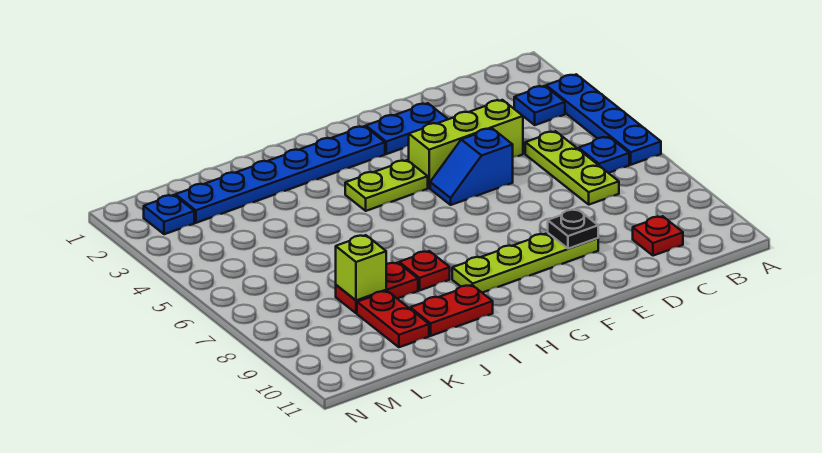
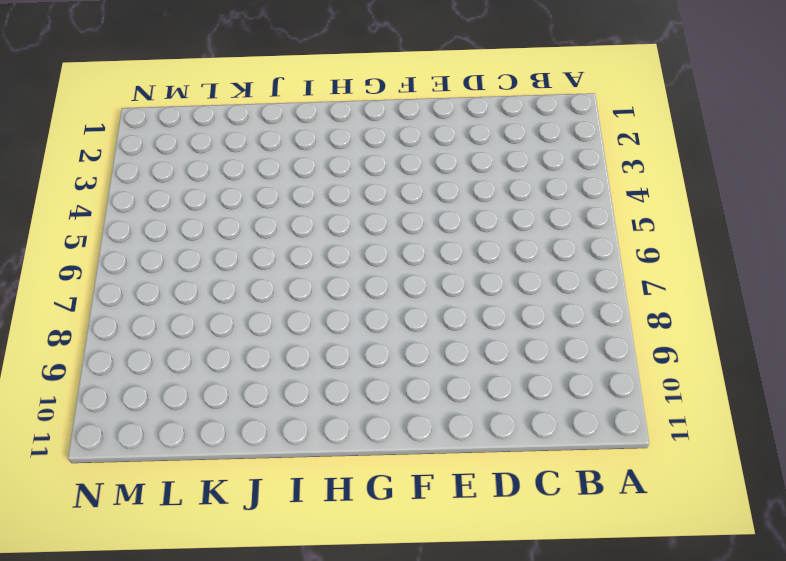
none -> blue plate A3:A6 level 1
none -> blue plate B3 level 1
none -> blue plate B6 level 1

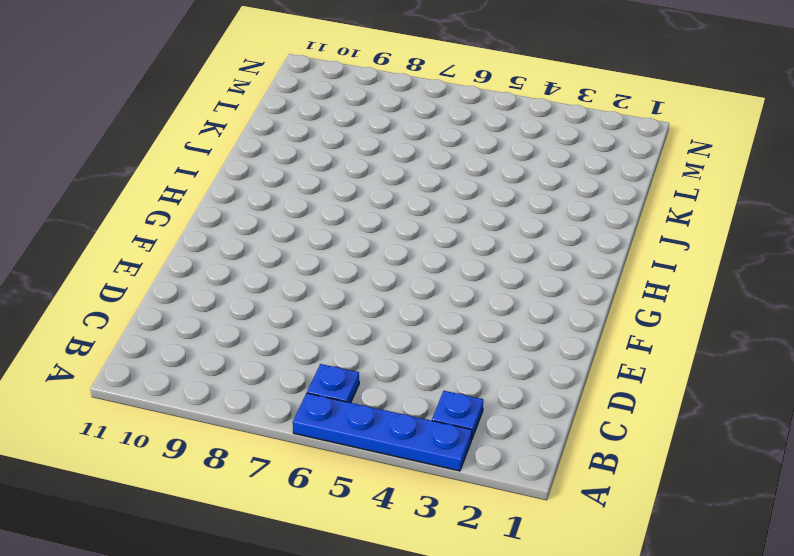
none -> lime plate C5:C7 level 1
none -> red plate C10 level 1
none -> lime brick D4:F4 level 1

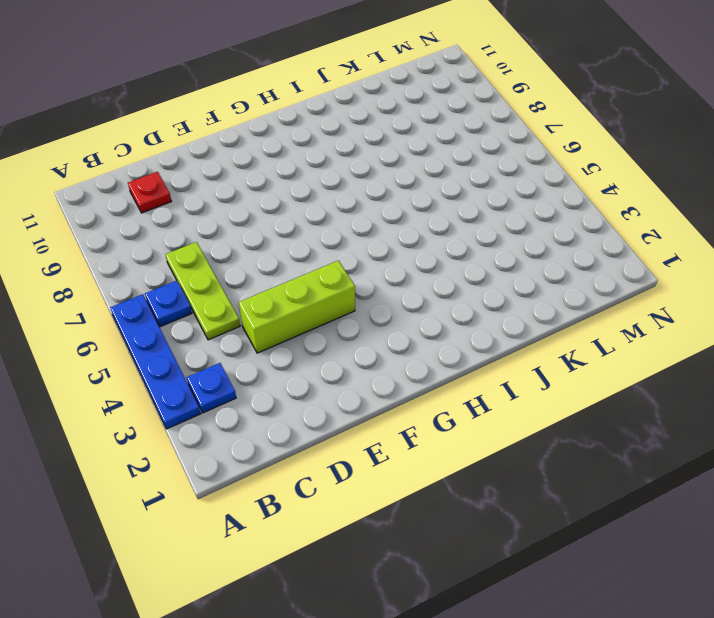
none -> blue plate E2:F2 level 1
none -> blue slope E5:F5 level 1 top E
none -> lime plate E9:H9 level 1

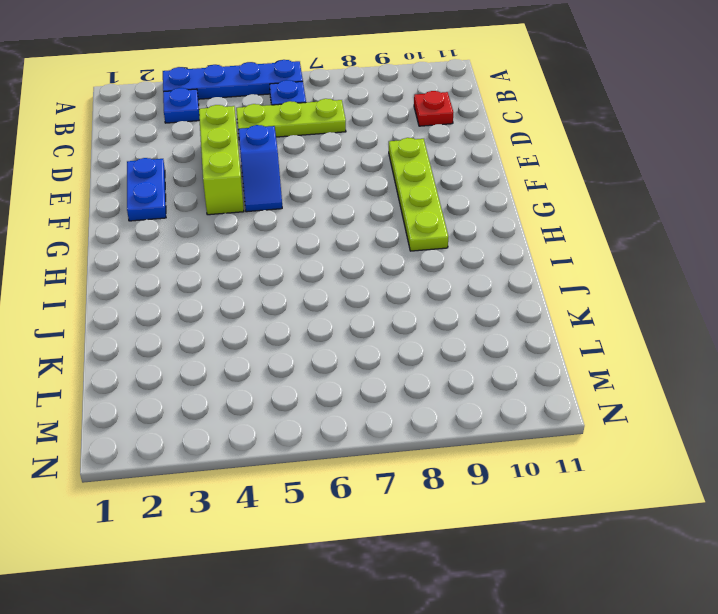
none -> blue plate G2:L2 level 1
none -> lime plate G4:H4 level 1
none -> red plate I8 level 1

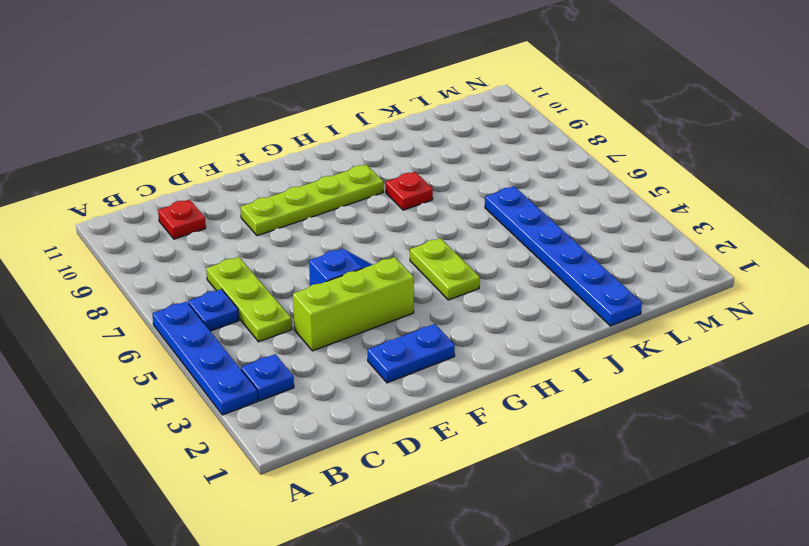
lime plate H4:H5 level 1 -> lime plate G4:H4 level 1
blue plate K1:K6 level 1 -> blue plate G2:L2 level 1
none -> red plate I10:J10 level 1
none -> red plate J8:K8 level 1
none -> red plate K9:K10 level 1

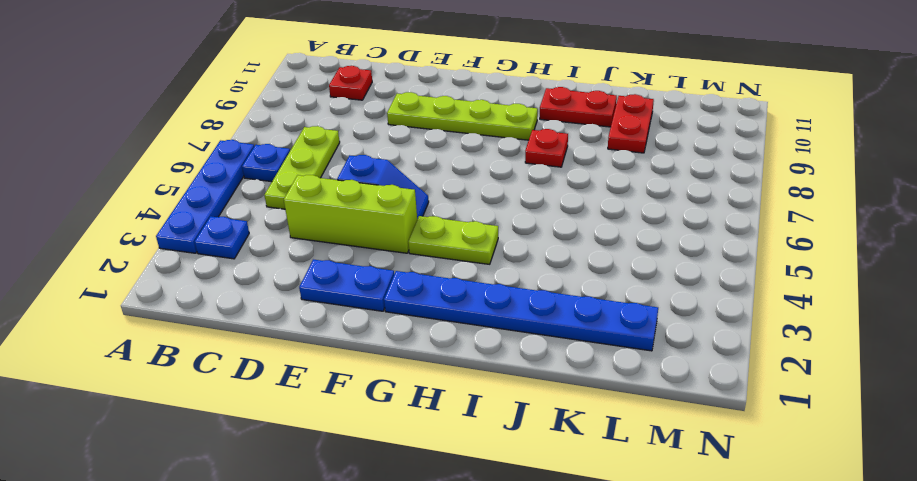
none -> red plate J8:K8 level 1
none -> blue plate M2 level 1
none -> black plate E9 level 2

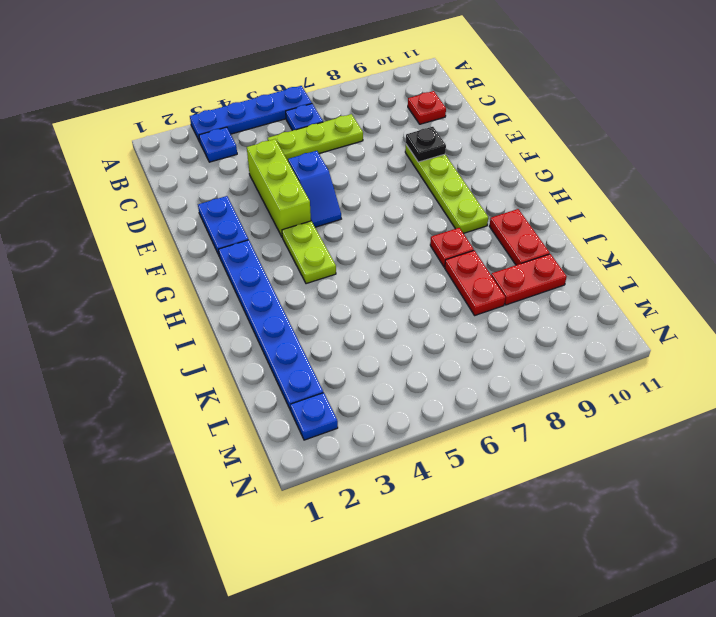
none -> lime brick K8 level 2

